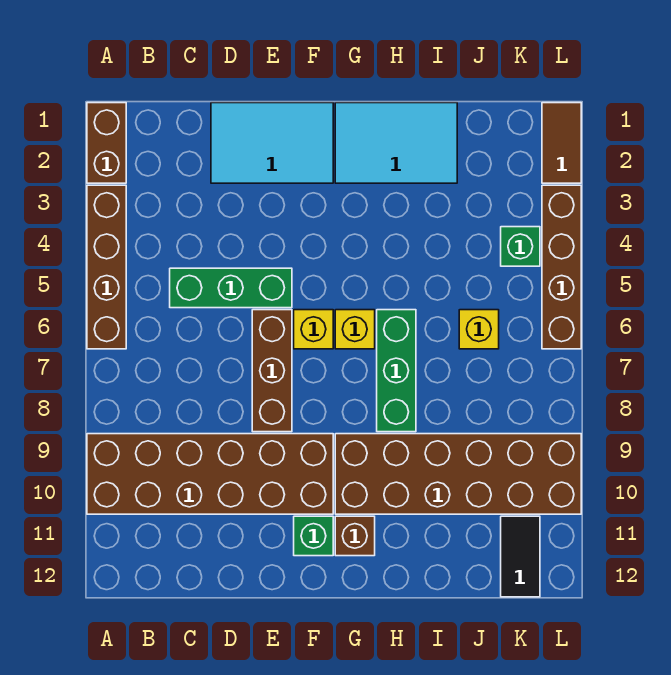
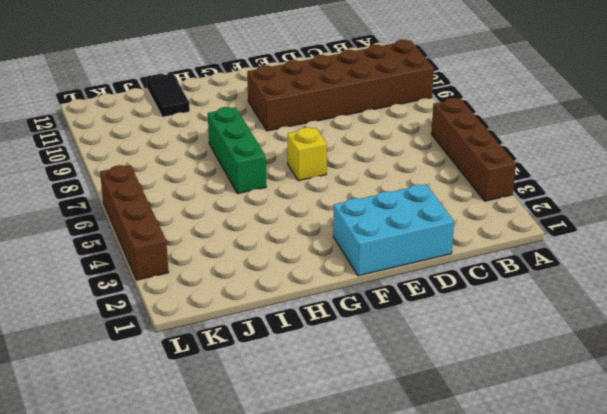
cyan brick D1:F2 level 1 -> cyan tile D1:F2 level 1
black tile I11:I12 level 1 -> black tile K11:K12 level 1
none -> brown brick A1:A2 level 1
none -> green brick C5:E5 level 1
none -> brown brick E6:E8 level 1

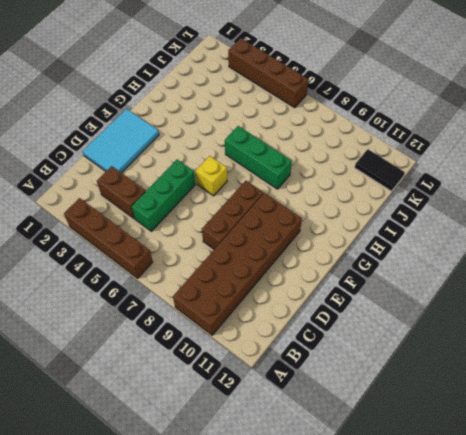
brown brick C3:C4 level 1 -> brown brick A1:A2 level 1
brown brick D8:F8 level 1 -> brown brick E6:E8 level 1
none -> green brick F11 level 1
none -> cyan tile G1:I2 level 1
none -> yellow brick G6 level 1

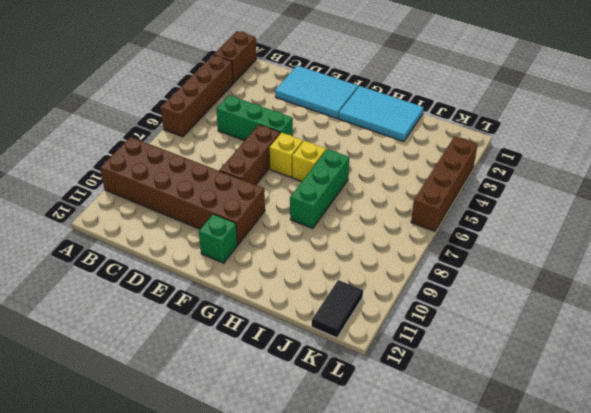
none -> brown brick G9:L10 level 1
none -> brown brick G11 level 1
none -> yellow brick J6 level 1

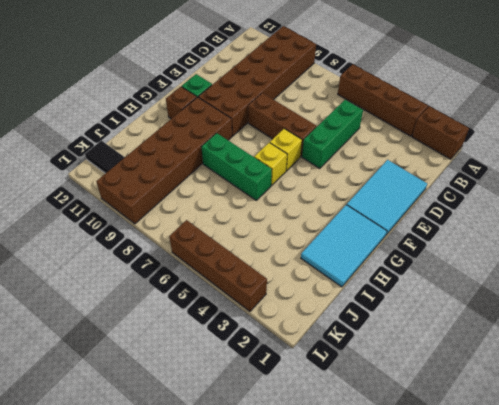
none -> yellow brick J6 level 1
none -> green brick K4 level 1
none -> brown tile L1:L2 level 1

